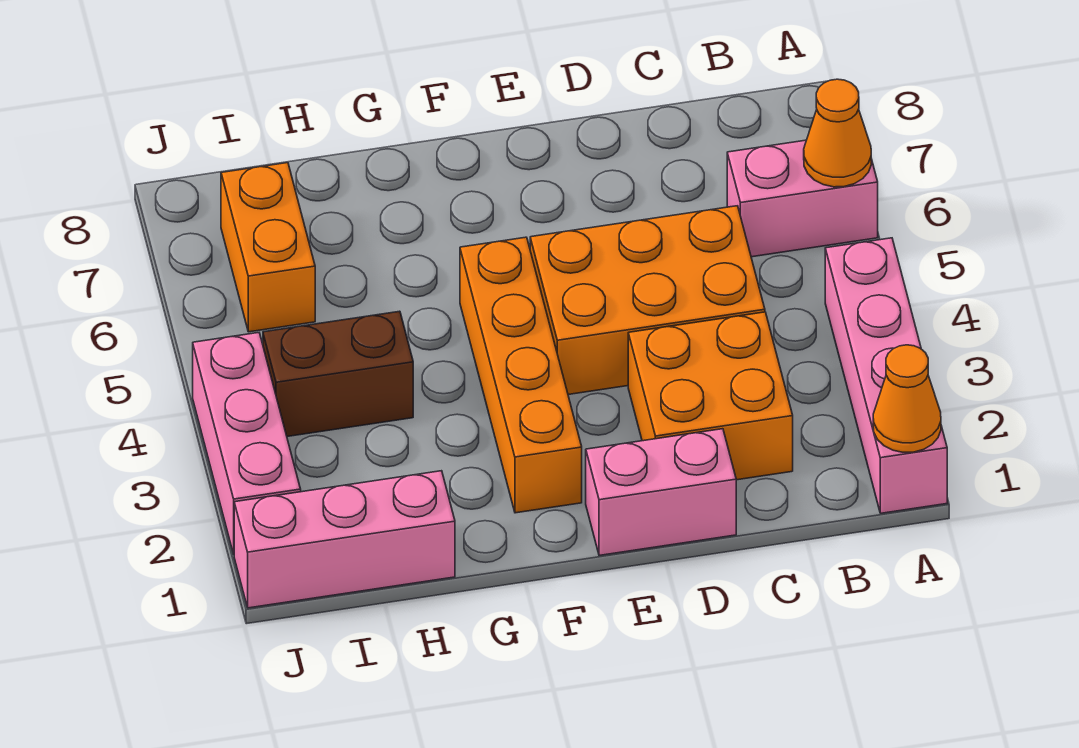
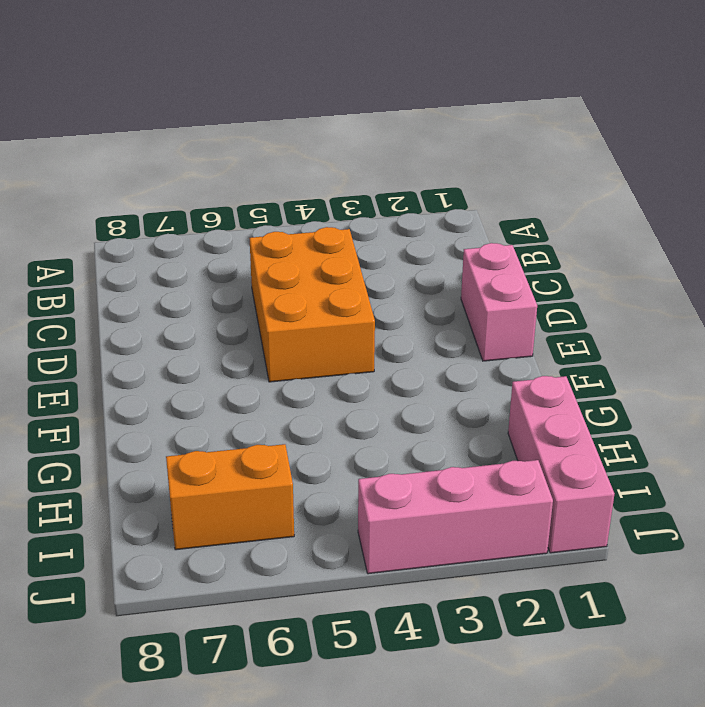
none -> pink brick A1:A4 level 1
none -> pink brick A6:B6 level 1
none -> orange brick C2:D3 level 1

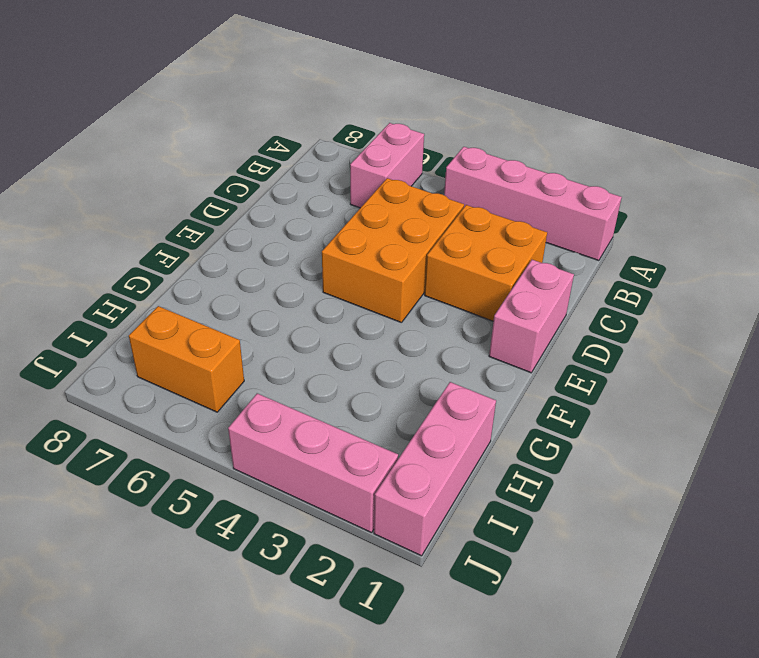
none -> orange brick F2:F5 level 1
none -> brown brick H4:I4 level 1
none -> orange cone A1 level 2

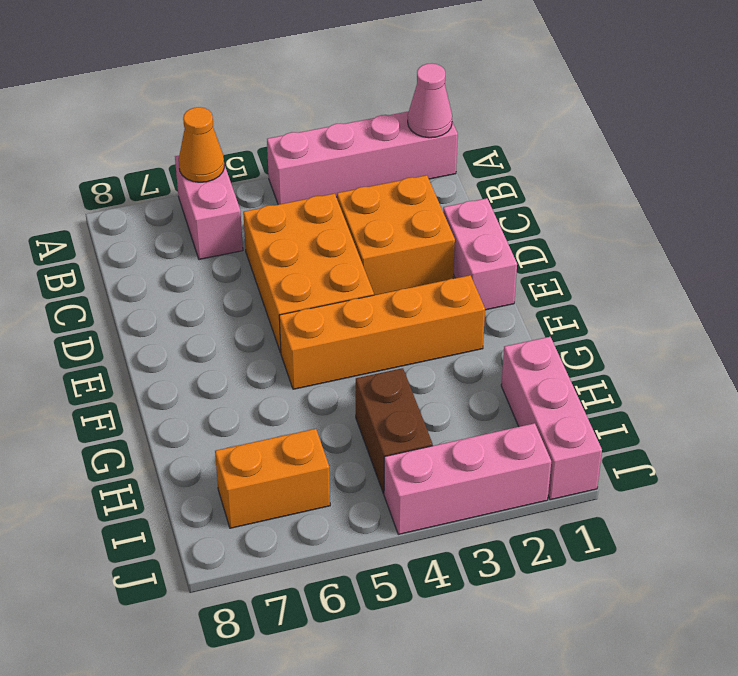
pink cone A1 level 2 -> orange cone A1 level 2

